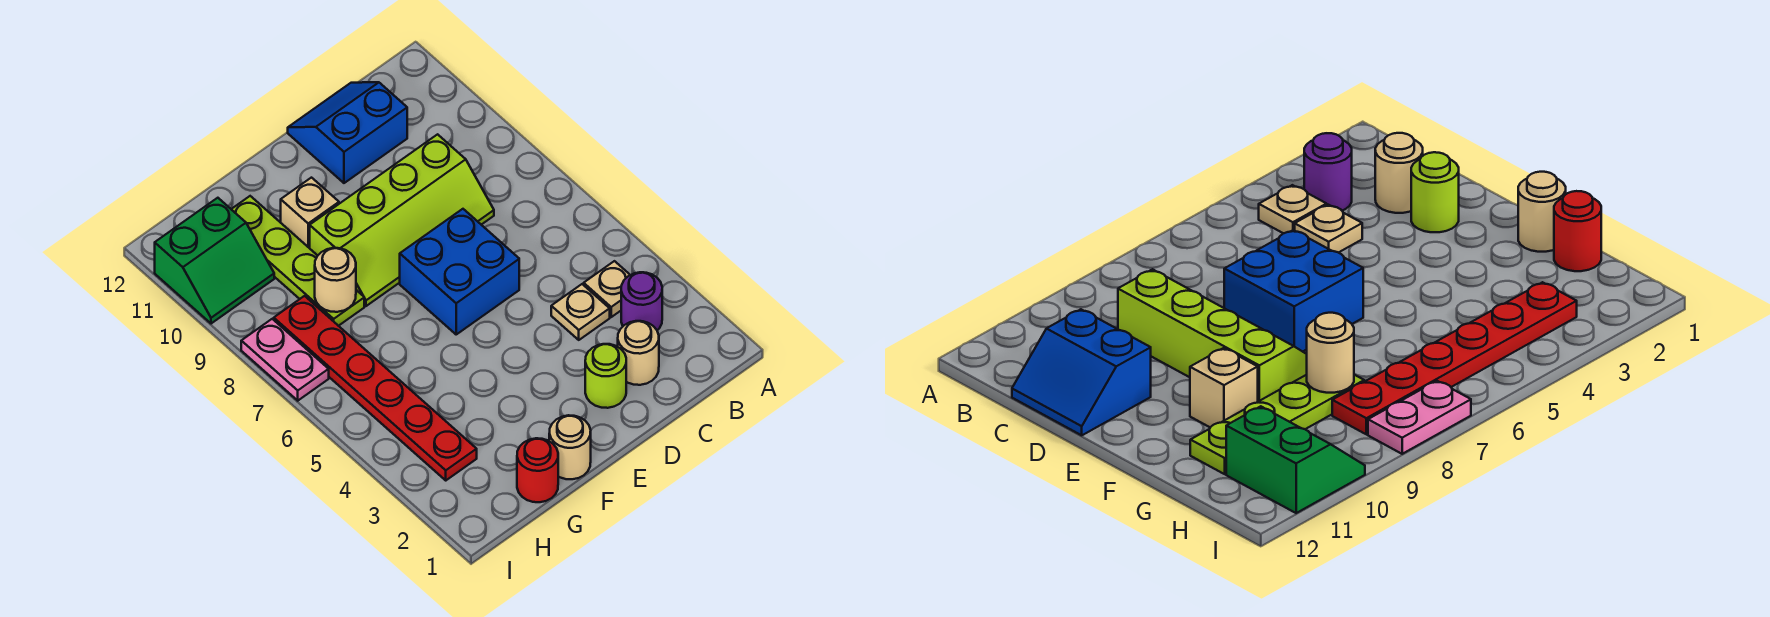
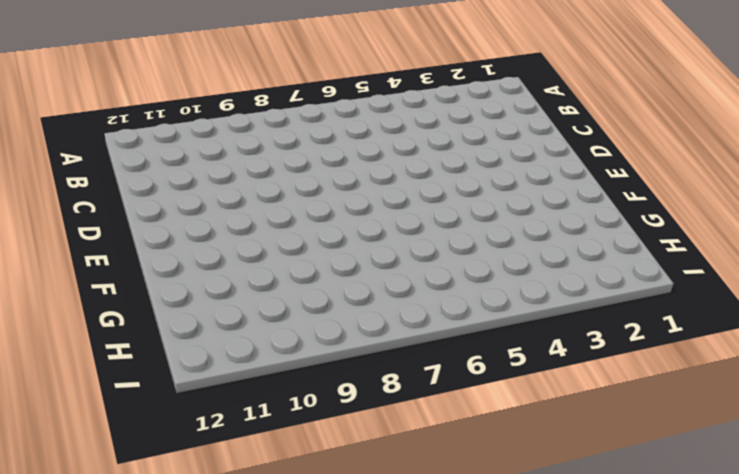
none -> purple round brick B3 level 1
none -> tan plate B4 level 1
none -> tan round brick C2 level 1

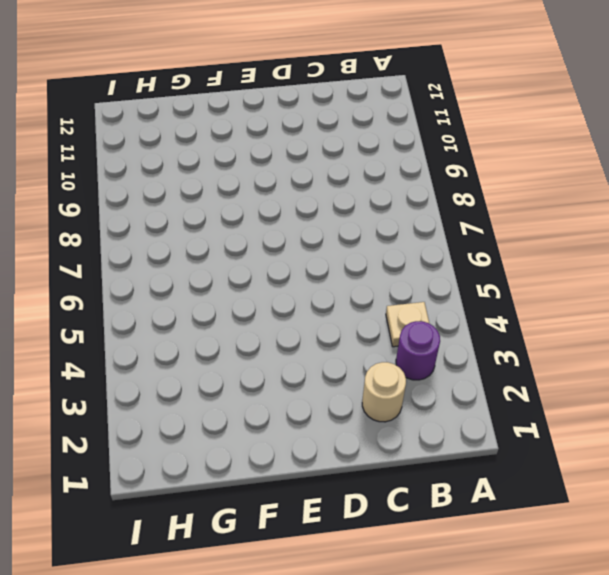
none -> tan plate C4 level 1
none -> lime slope C8:F9 level 1 top 9
none -> blue slope C11:D12 level 1 top 11

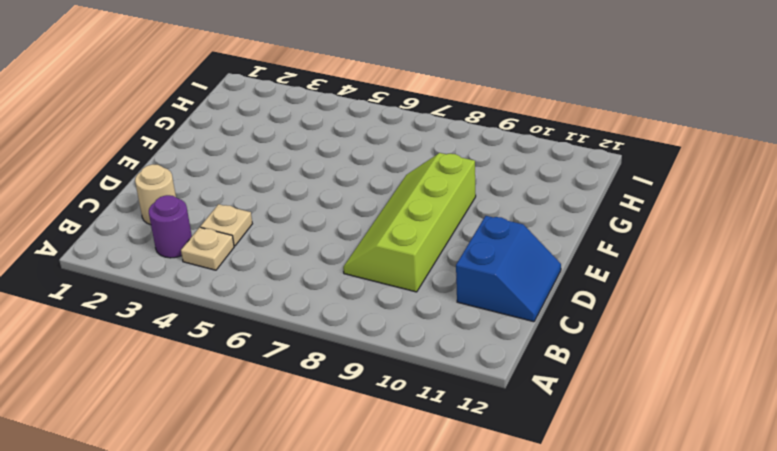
none -> lime round brick D2 level 1
none -> blue brick D6:E7 level 1
none -> tan round brick F1 level 1

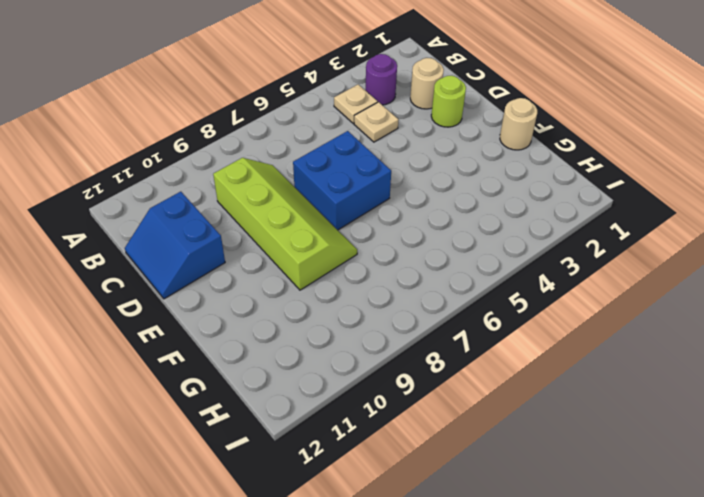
none -> tan brick F10 level 1
none -> red round brick G1 level 1
none -> lime plate G8:G11 level 1

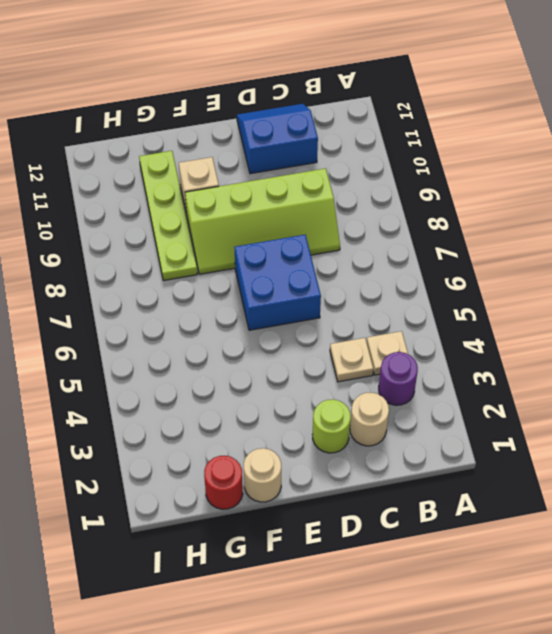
none -> red plate H3:H8 level 1
none -> green slope H10:I11 level 1 top 11
none -> pink plate I7:I8 level 1

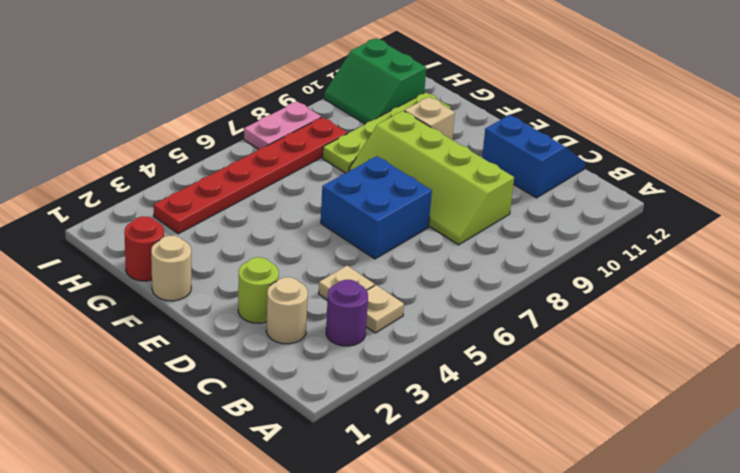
none -> tan round brick G8 level 2

